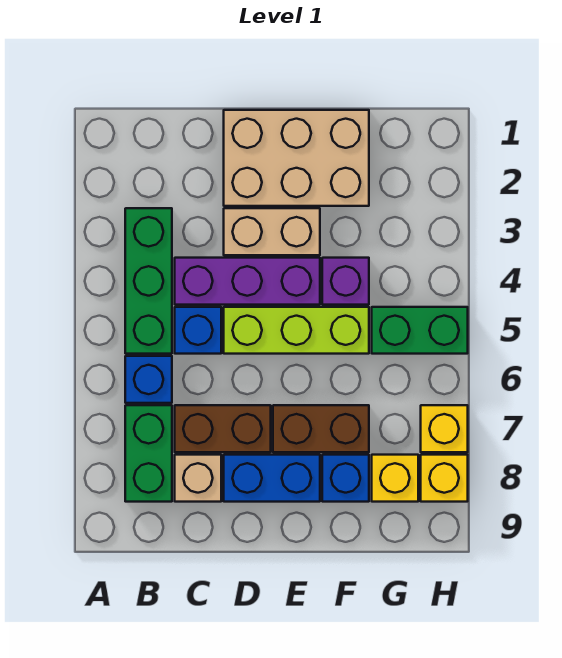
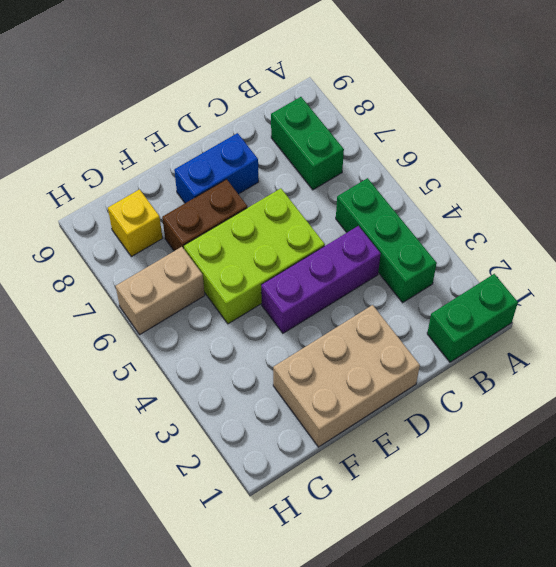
green brick A1:B1 level 1 -> green brick G5:H5 level 1
lime brick D5:F6 level 1 -> lime brick D5:F5 level 1
tan brick G6:H6 level 1 -> tan brick D3:E3 level 1
none -> blue brick B6 level 1
none -> blue brick C5 level 1
none -> brown brick C7:D7 level 1

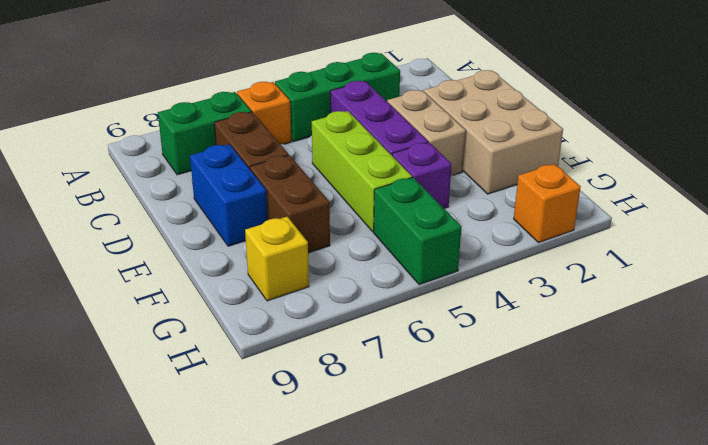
orange brick B6 level 1 -> blue brick B6 level 1
orange brick H2 level 1 -> none
none -> blue brick C5 level 1
none -> tan brick C8 level 1
none -> blue brick F8 level 1

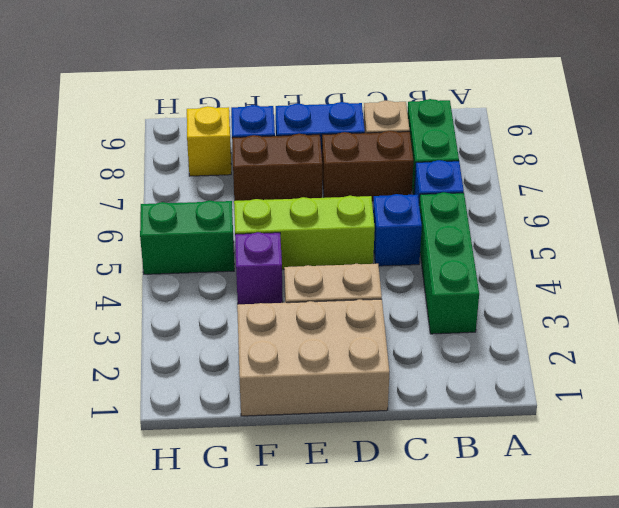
none -> purple brick C4:E4 level 1
none -> yellow brick H7 level 1
none -> yellow brick H8 level 1

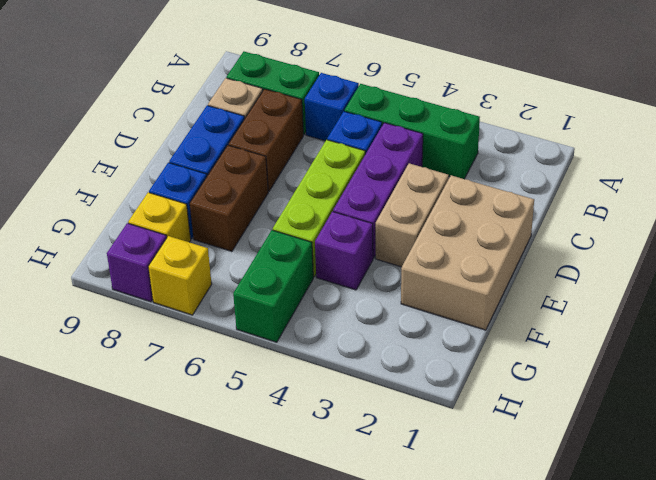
purple brick H8 level 1 -> yellow brick H8 level 1

